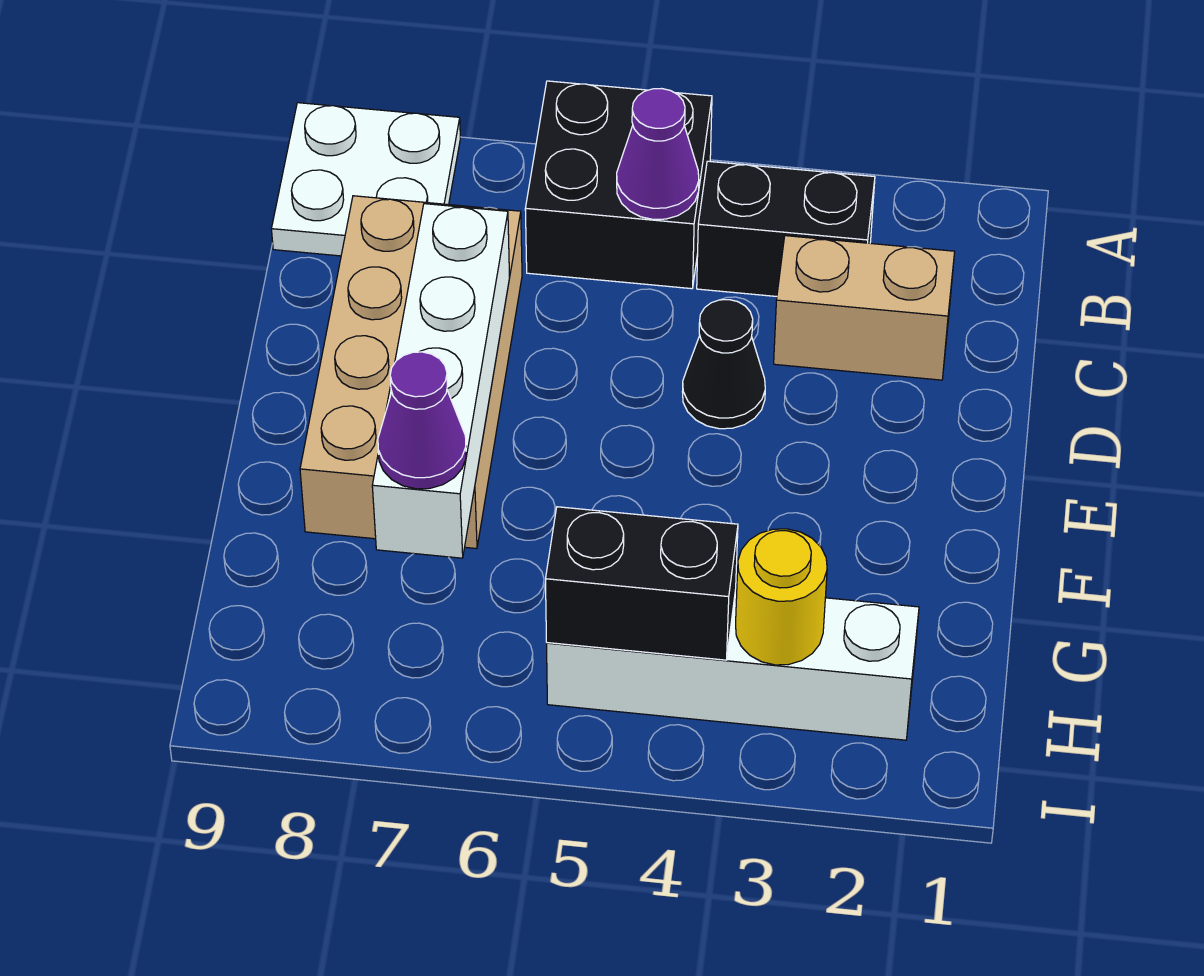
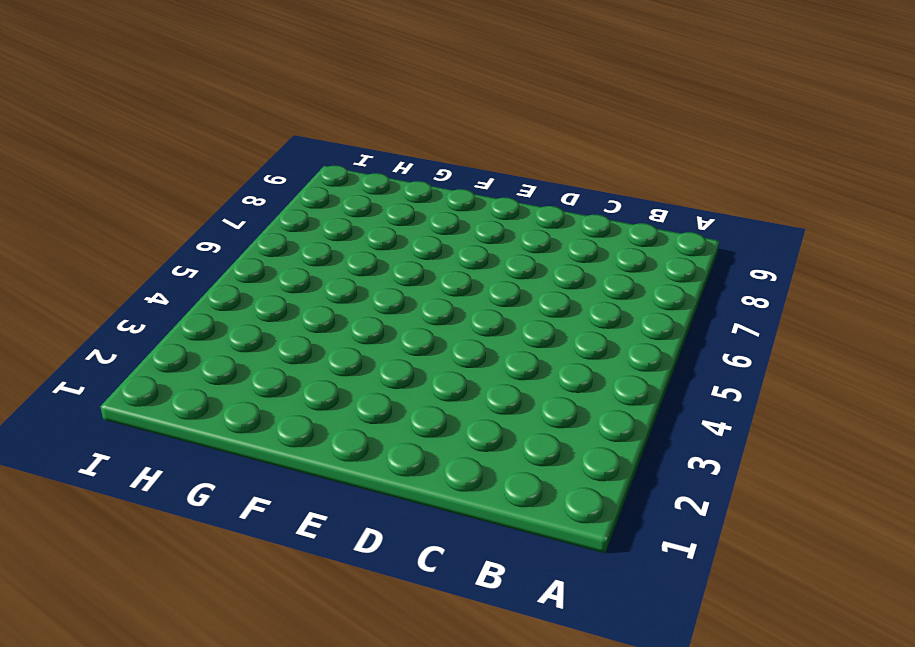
none -> black brick A5:B6 level 1
none -> white plate A8:B9 level 1
none -> black brick B3:B4 level 1

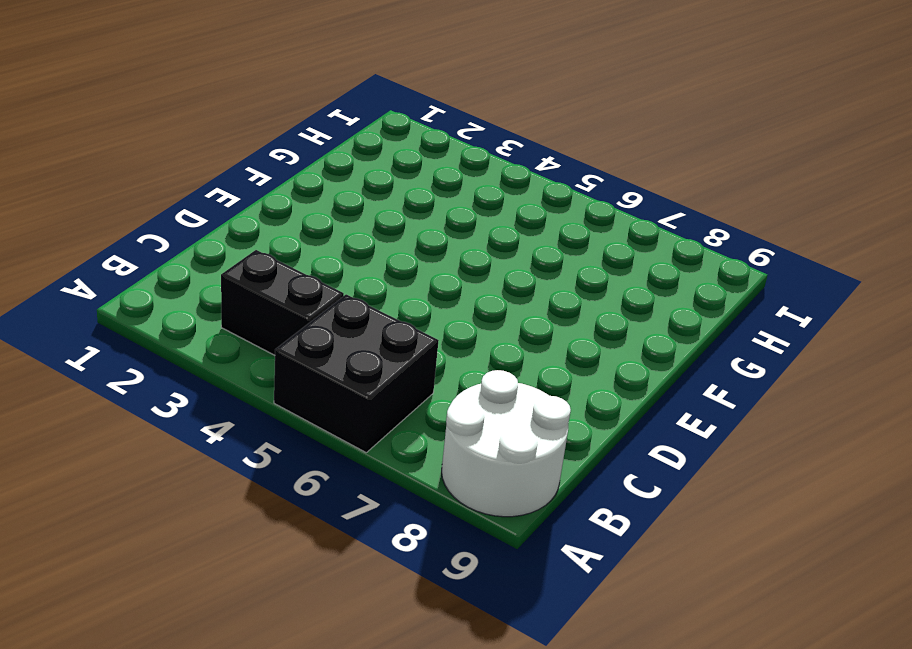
white round brick A8:B9 level 1 -> white plate A8:B9 level 1
none -> tan brick C2:C3 level 1
none -> tan brick C7:F8 level 1
none -> black cone D4 level 1

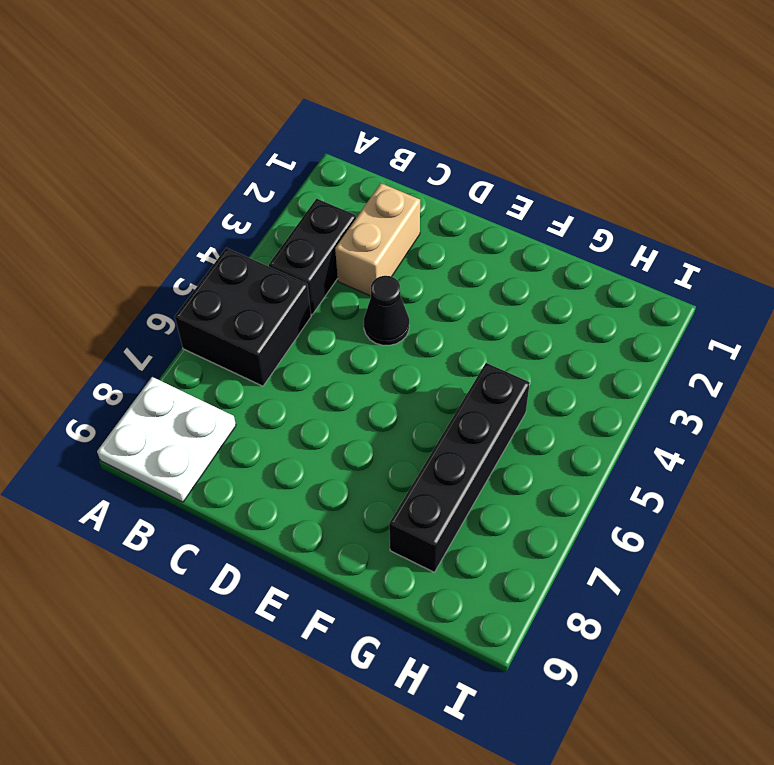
black brick G5:G8 level 1 -> none
none -> tan brick C7:F8 level 1
none -> white brick H2:H5 level 1
none -> purple cone B5 level 2

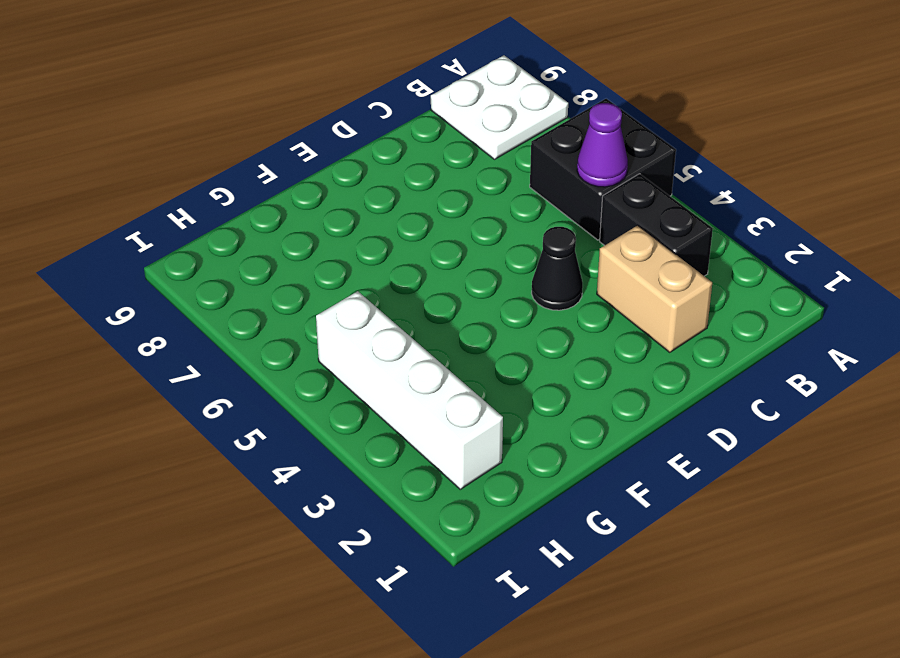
none -> tan brick C7:F8 level 1
none -> white brick D7:G7 level 2
none -> yellow round brick H3 level 2

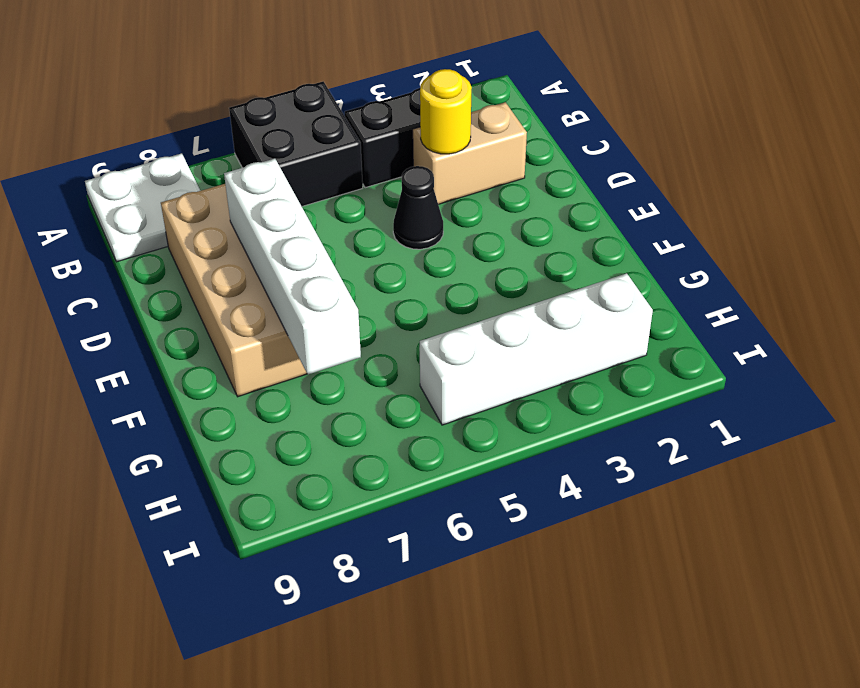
yellow round brick C3 level 2 -> yellow round brick H3 level 2
none -> purple cone B5 level 2
none -> black brick H4:H5 level 2
none -> purple cone G7 level 3

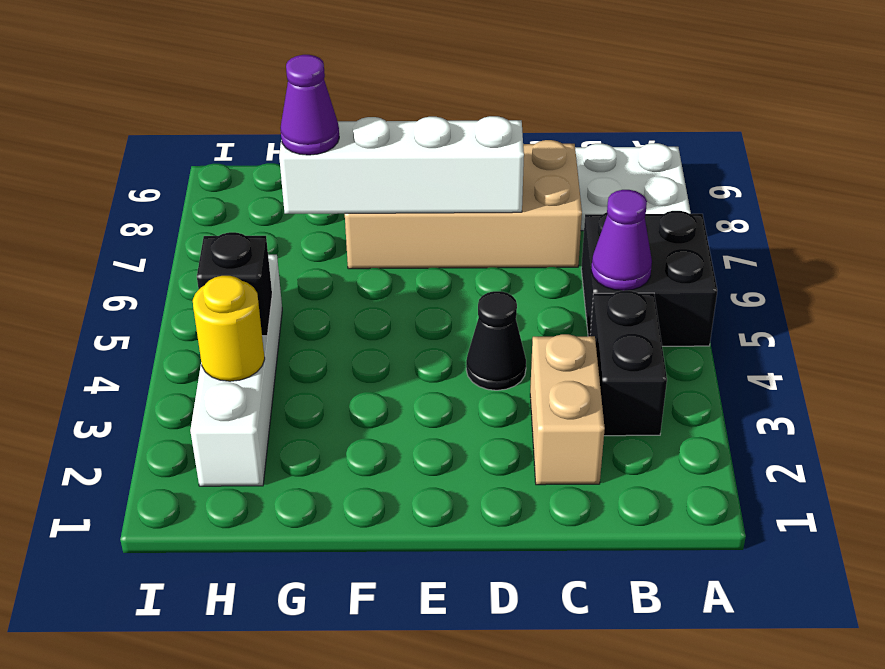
black brick H4 level 2 -> black brick H4:H5 level 2

